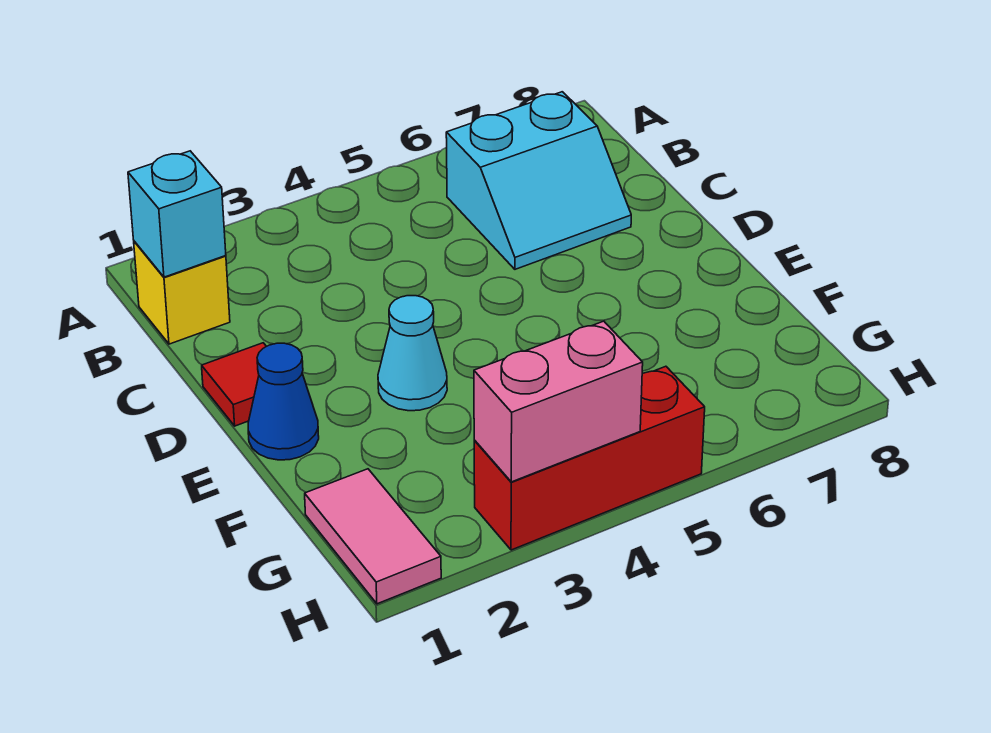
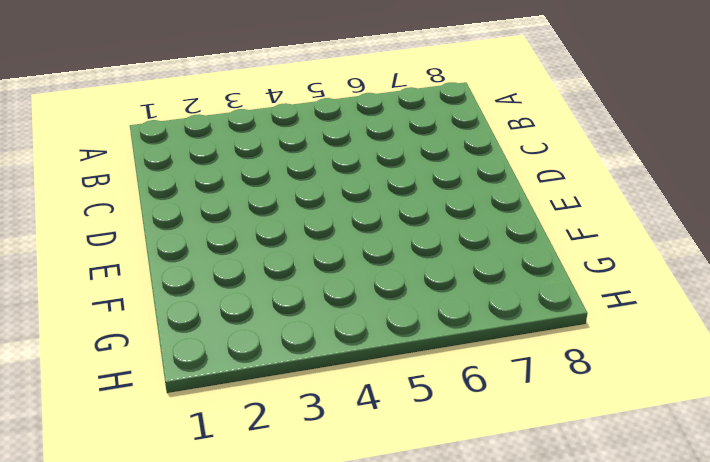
none -> yellow brick B1 level 1
none -> cyan slope B6:C7 level 1 top B

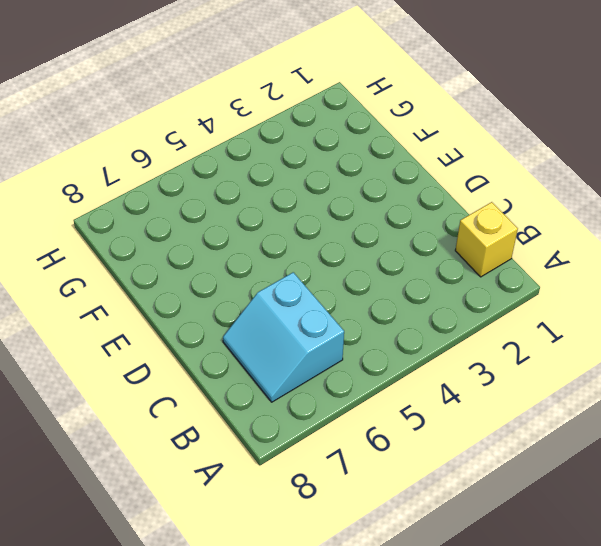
cyan slope B6:C7 level 1 top 6 -> cyan slope B6:C7 level 1 top B
none -> red tile D1 level 1
none -> blue cone E1 level 1

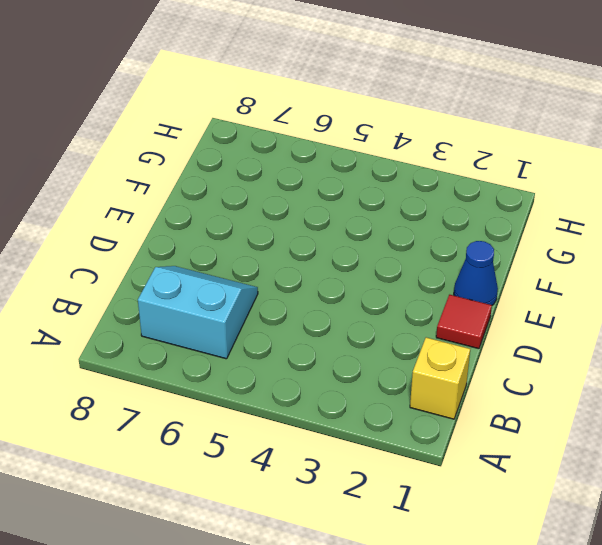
none -> cyan cone E3 level 1
none -> pink tile G1:H1 level 1

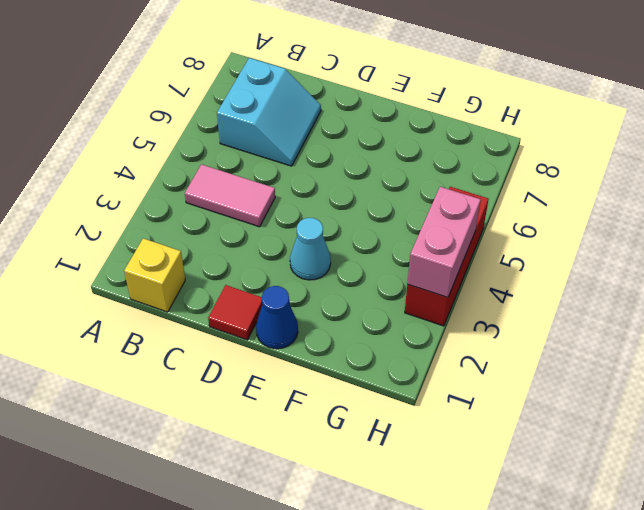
pink tile B4:C4 level 1 -> pink tile G1:H1 level 1
none -> cyan brick B1 level 2

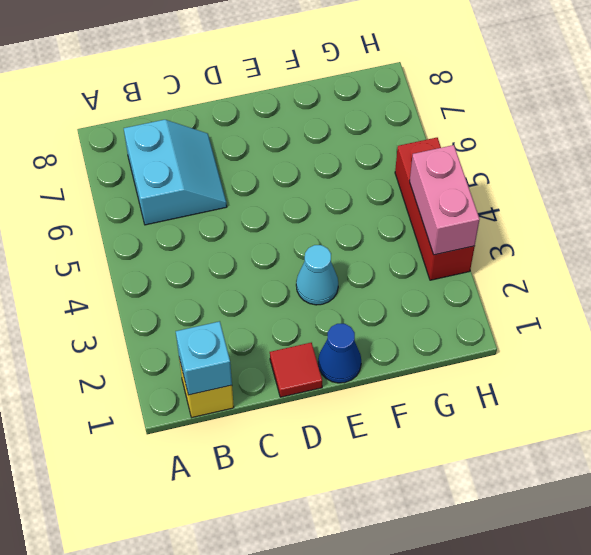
none -> pink tile G1:H1 level 1

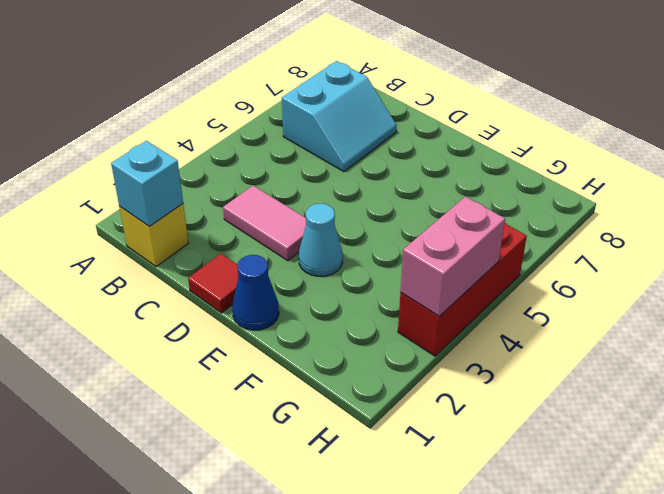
pink tile C3:D3 level 1 -> pink tile G1:H1 level 1

